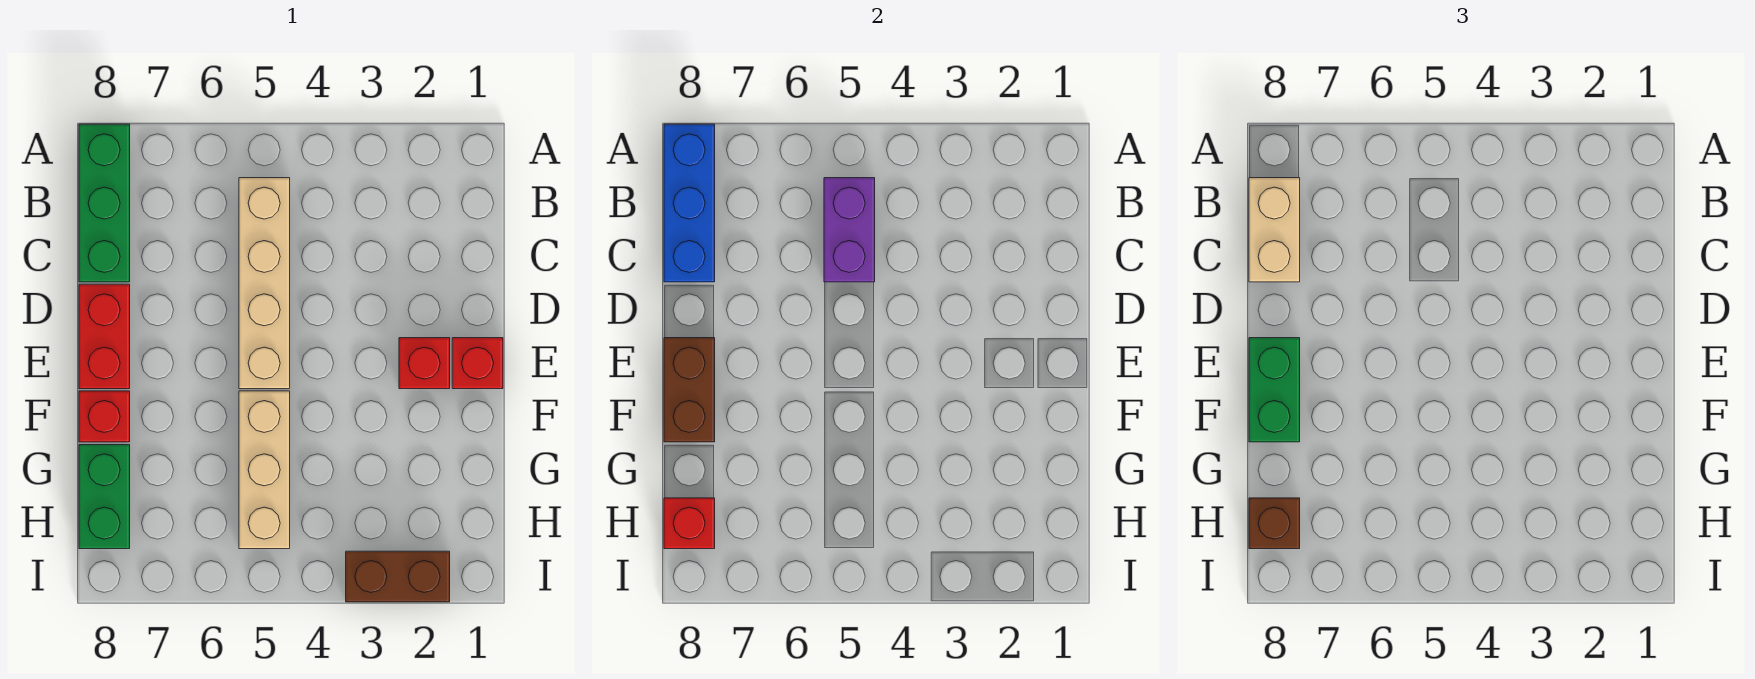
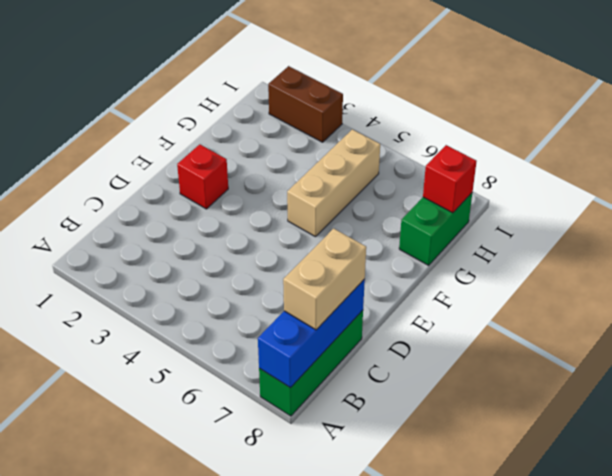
none -> tan brick B5:E5 level 1
none -> red brick D8:E8 level 1
none -> red brick E1 level 1

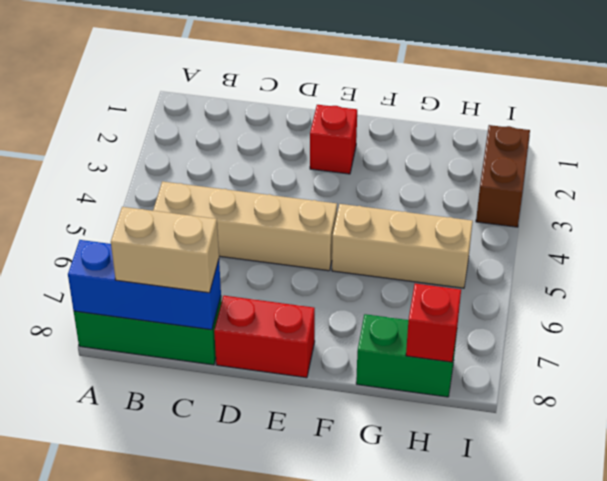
none -> red brick E1 level 1
none -> red brick F8 level 1
none -> purple brick B5:C5 level 2

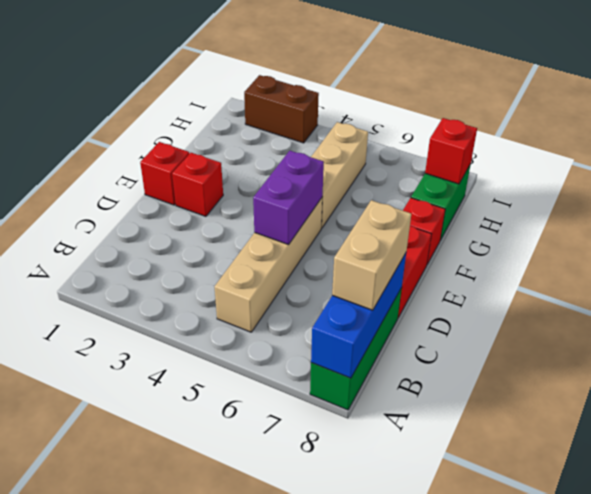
purple brick D5:E5 level 2 -> purple brick B5:C5 level 2
none -> brown brick E8:F8 level 2
none -> green brick E8:F8 level 3
none -> brown brick H8 level 3

